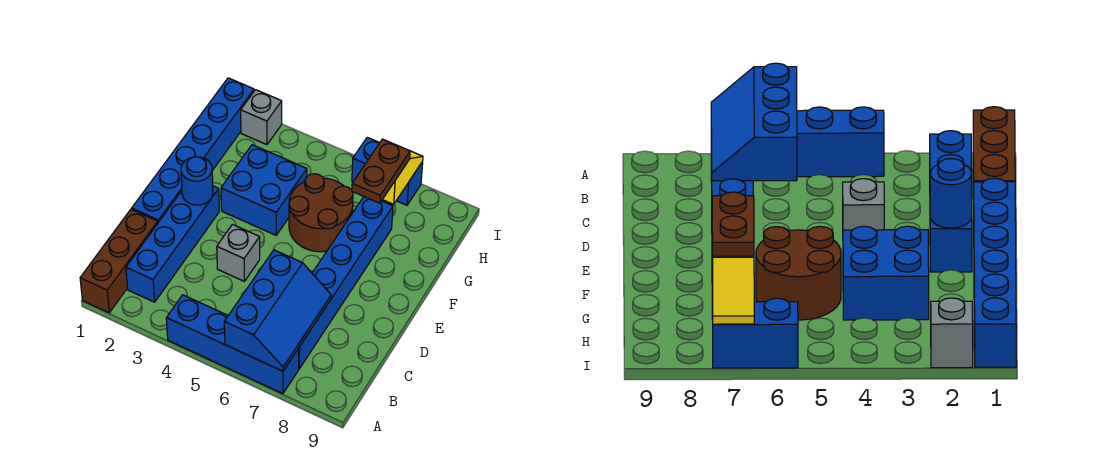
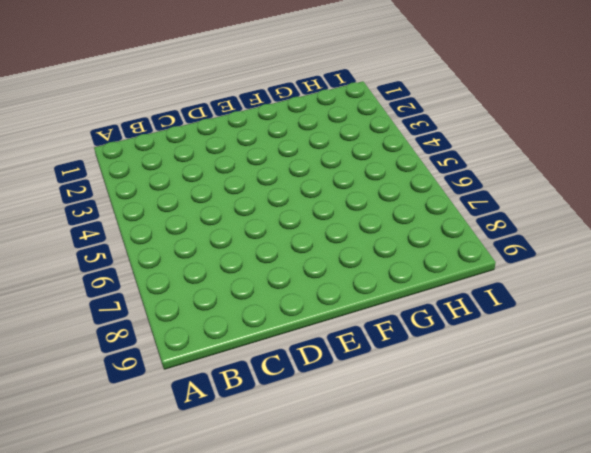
none -> brown brick A1:C1 level 1
none -> blue brick A4:A7 level 1
none -> blue brick B2:E2 level 1

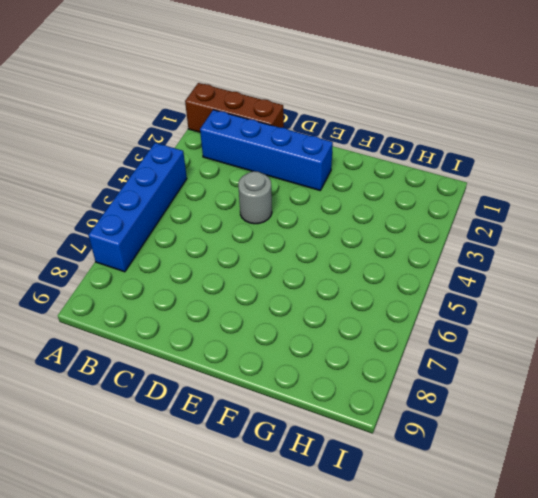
grey round brick D4 level 1 -> grey brick D4 level 1
none -> blue brick B7:G7 level 1
none -> blue brick D1:I1 level 1
none -> blue brick F3:G4 level 1

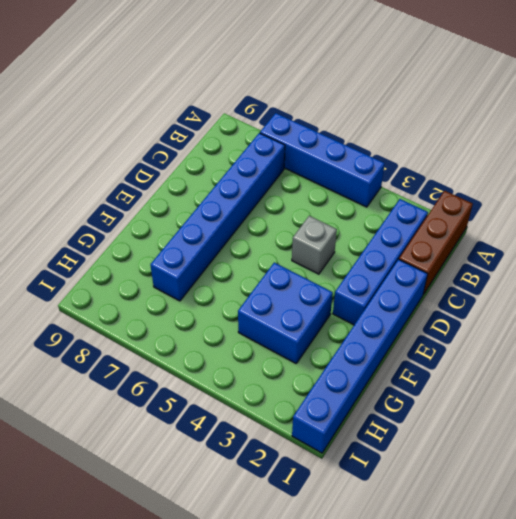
none -> brown round brick F5:G6 level 1
none -> grey brick I2 level 1
none -> blue brick I6:I7 level 1

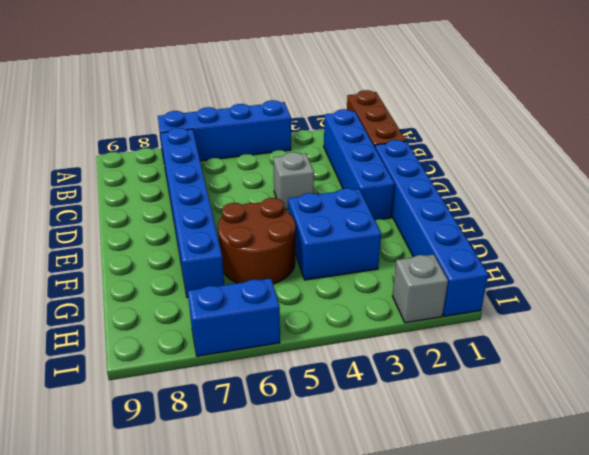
none -> blue slope A6:C7 level 2 top 6
none -> blue round brick E2 level 2
none -> yellow slope H7:I7 level 2 top H

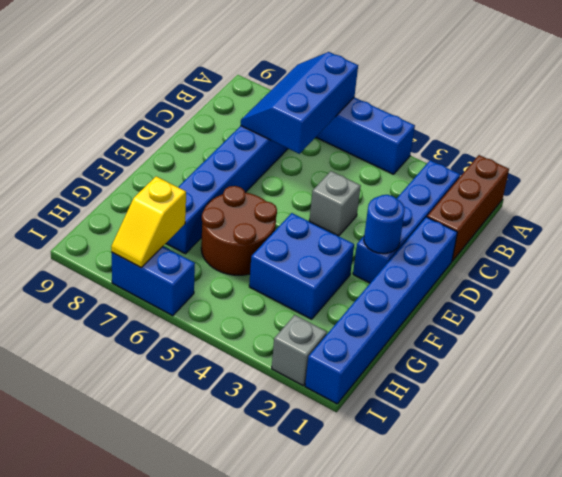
none -> brown plate G7:H7 level 3

